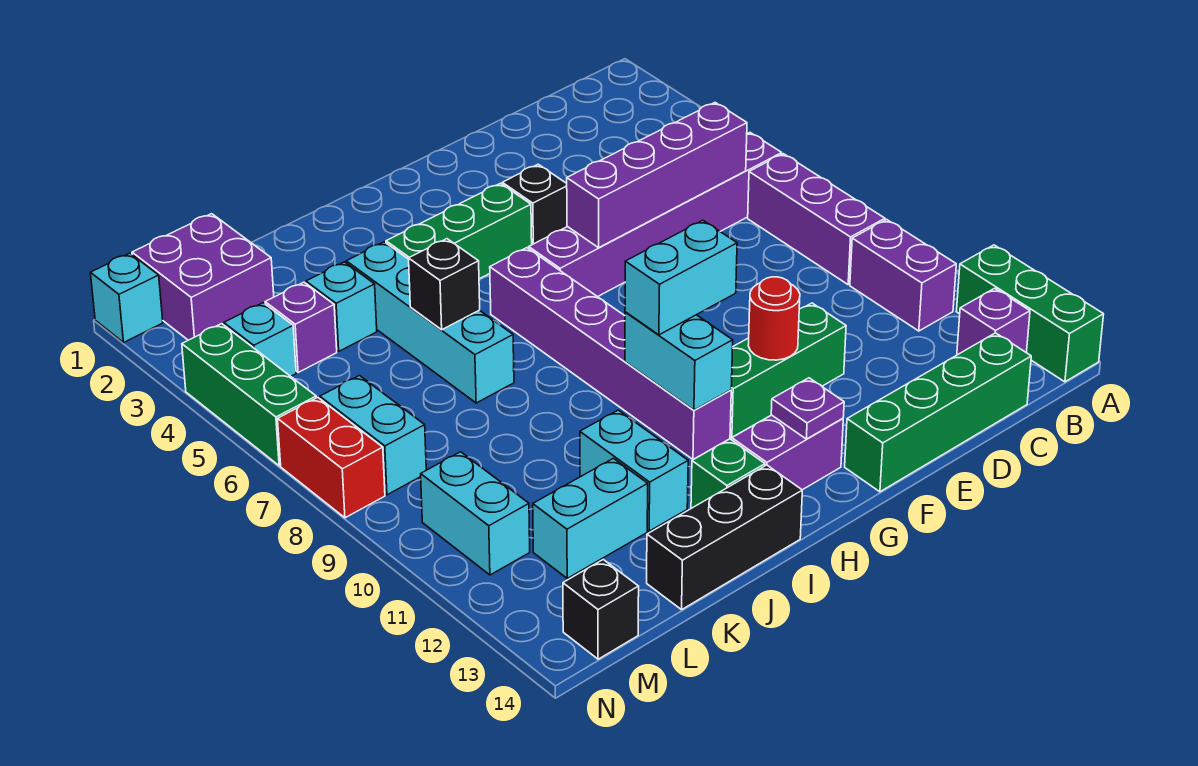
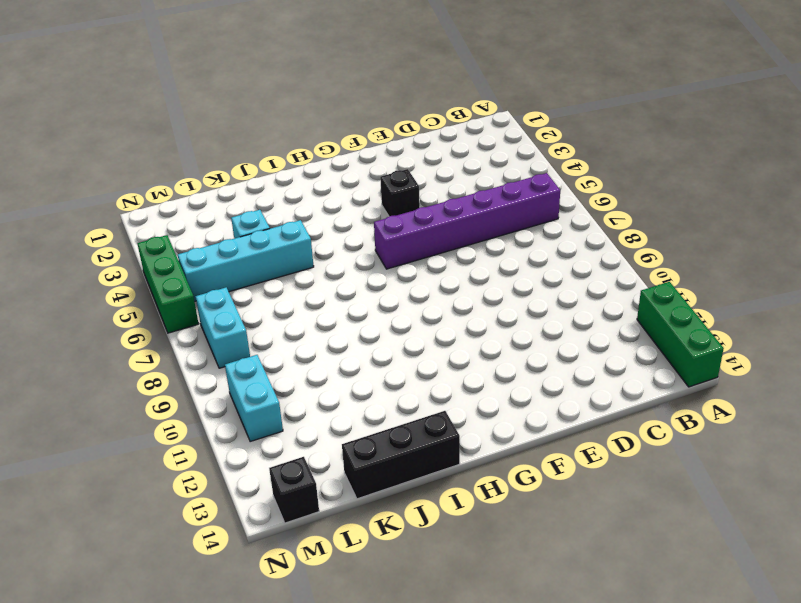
cyan brick J5:M5 level 1 -> cyan brick J4:J7 level 1
none -> purple brick B7:B9 level 1
none -> purple brick B10:B11 level 1
none -> purple brick B13 level 1
none -> green brick C14:F14 level 1

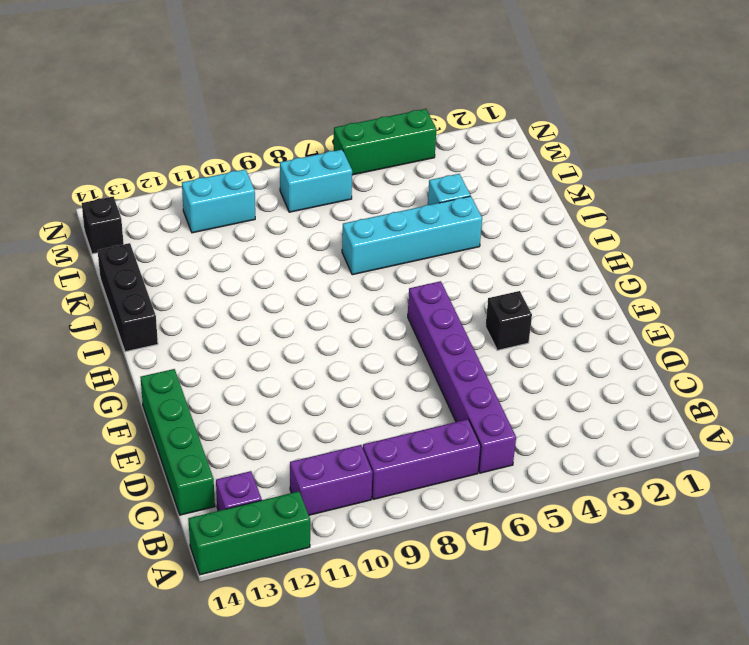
none -> green brick E11:G11 level 1
none -> green brick G4:I4 level 1
none -> purple brick G13:H13 level 1
none -> purple brick H6:H11 level 1

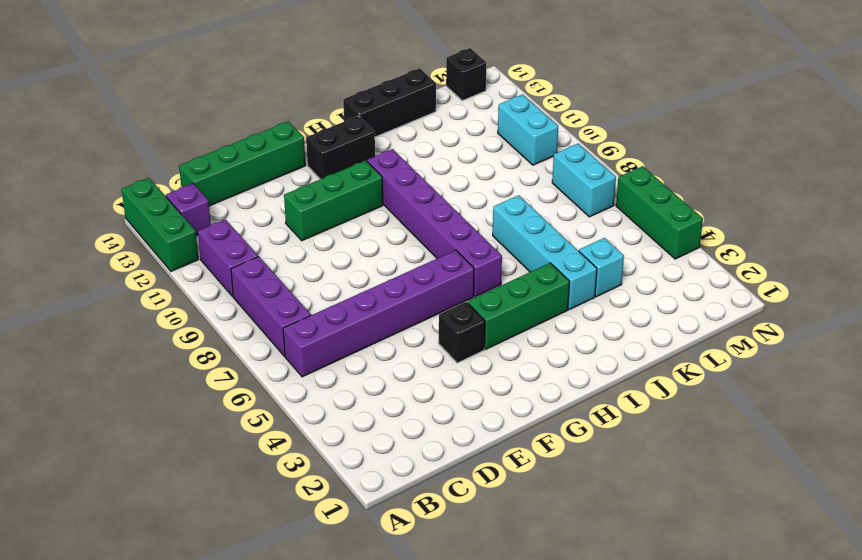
black brick G13:H13 level 1 -> purple brick G13:H13 level 1
none -> green brick I13 level 1
none -> cyan brick J11:J12 level 1
none -> cyan brick K12:L12 level 1
none -> purple brick L1:M2 level 1

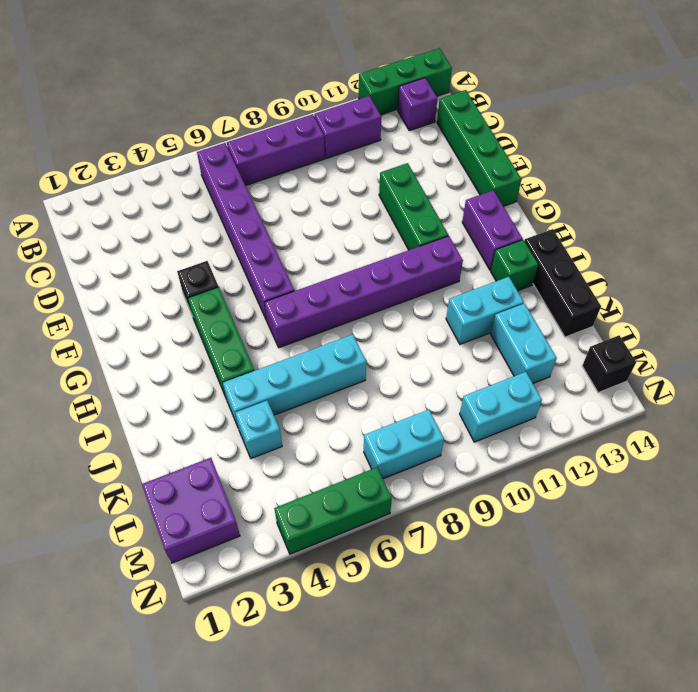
none -> purple brick L4 level 1
none -> cyan brick M4 level 1
none -> cyan brick N1 level 1
none -> red brick N7:N8 level 1

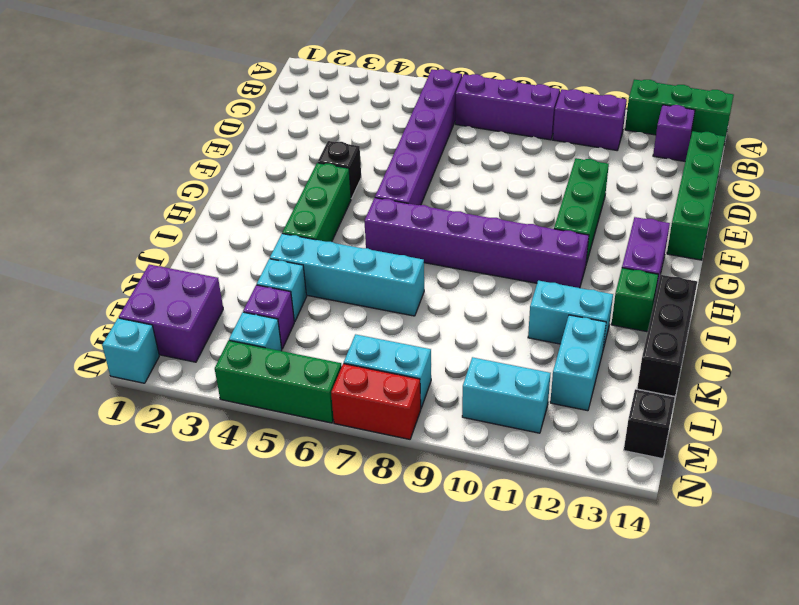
none -> purple brick C6:F6 level 2
none -> red round brick F11 level 2
none -> purple plate G13 level 2
none -> cyan brick H10:H11 level 2

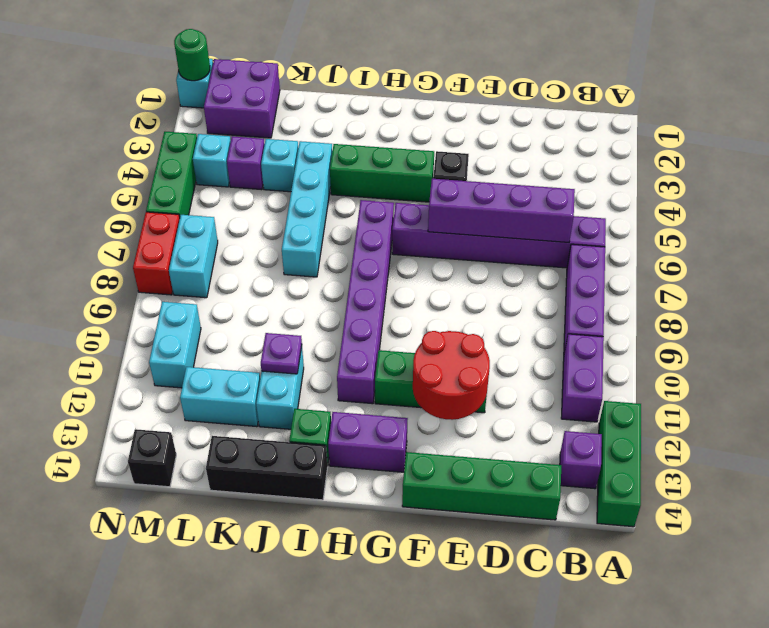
red round brick E11:F12 level 2 -> red round brick F11 level 2
purple plate J11 level 2 -> purple plate G13 level 2
green round brick N1 level 2 -> none
none -> cyan brick H10:H11 level 2
none -> black brick J6 level 2
none -> cyan brick G10:H10 level 3

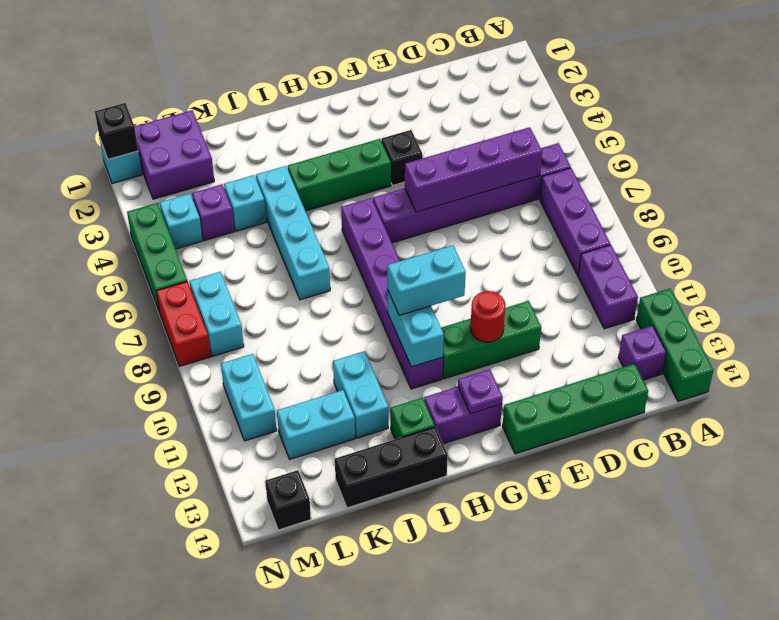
black brick N1 level 2 -> black brick J6 level 2

